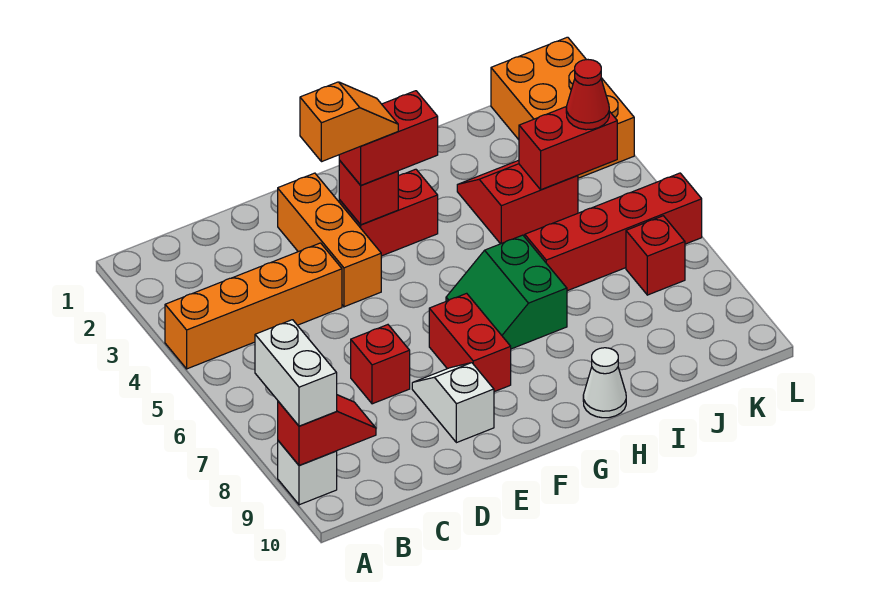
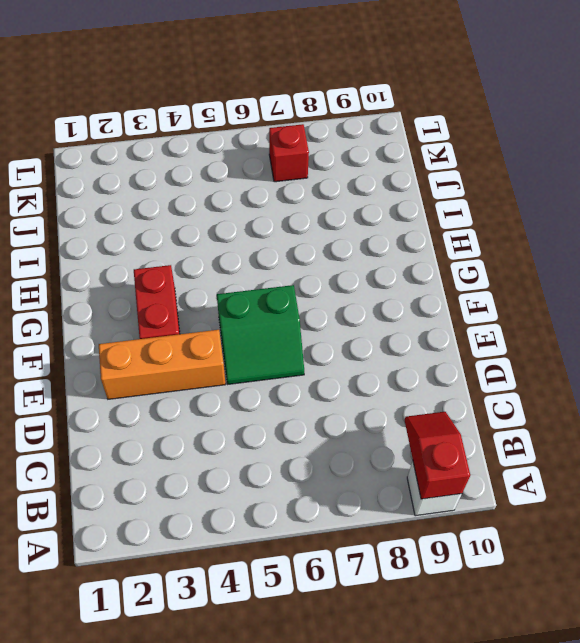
green slope E5:F6 level 1 top F -> green slope G6:H7 level 1 top H
none -> orange brick A4:D4 level 1
none -> red brick D7 level 1
none -> white slope E8:E9 level 1 top 9

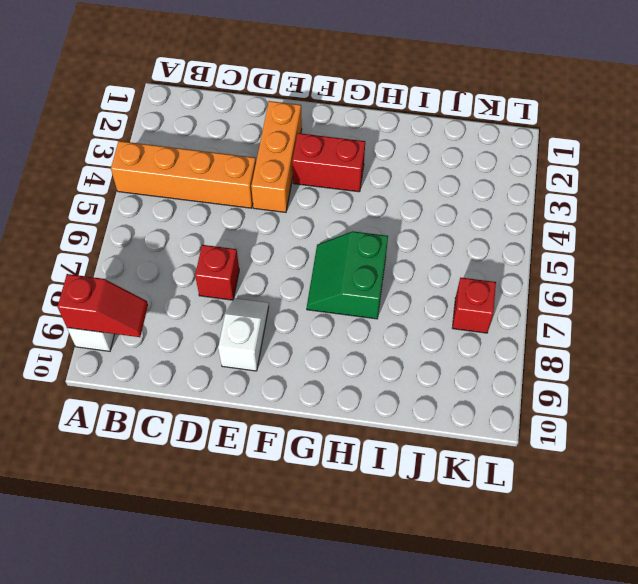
none -> red brick F7:F8 level 1
none -> white cone H10 level 1
none -> red slope I3:J4 level 1 top 4

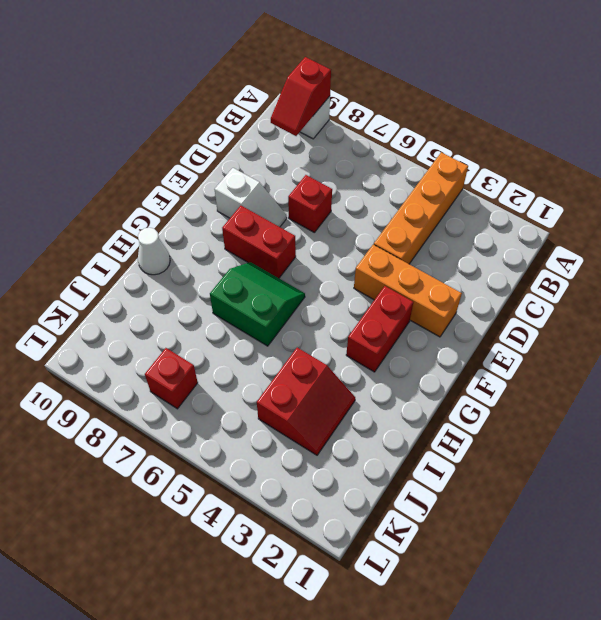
none -> red brick I6:L6 level 1
none -> orange brick K1:L3 level 1
none -> red brick F3 level 2

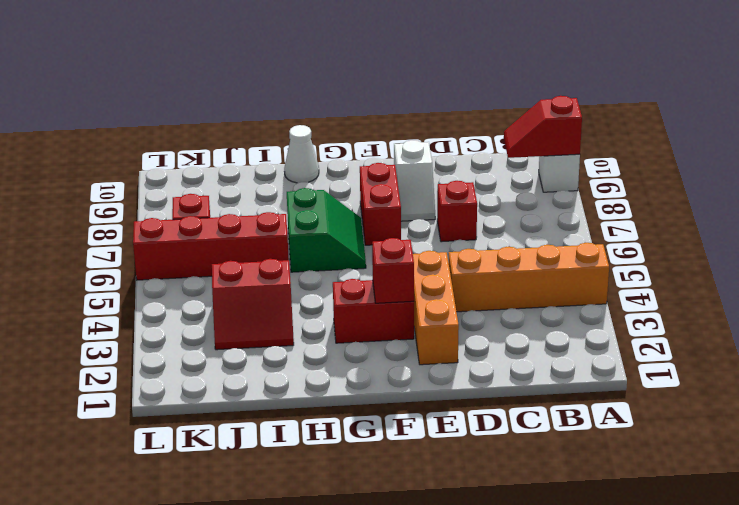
none -> orange brick K1:L3 level 1
none -> red brick J4:K4 level 2
none -> white brick A8:A9 level 3

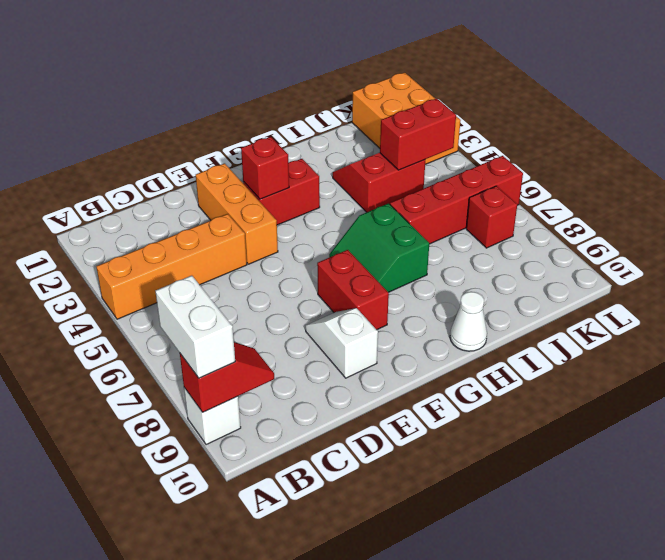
none -> red brick D7 level 1
none -> red brick F3:G3 level 3
none -> red cone K4 level 3

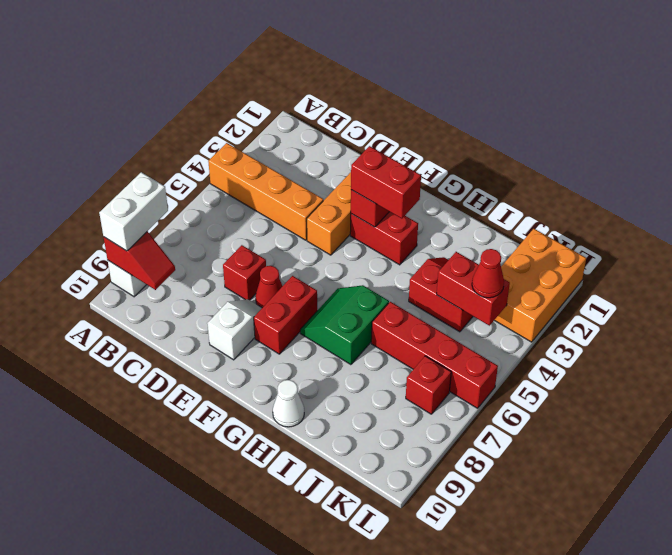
red cone E7 level 1 -> none
none -> orange slope E3:F3 level 4 top E

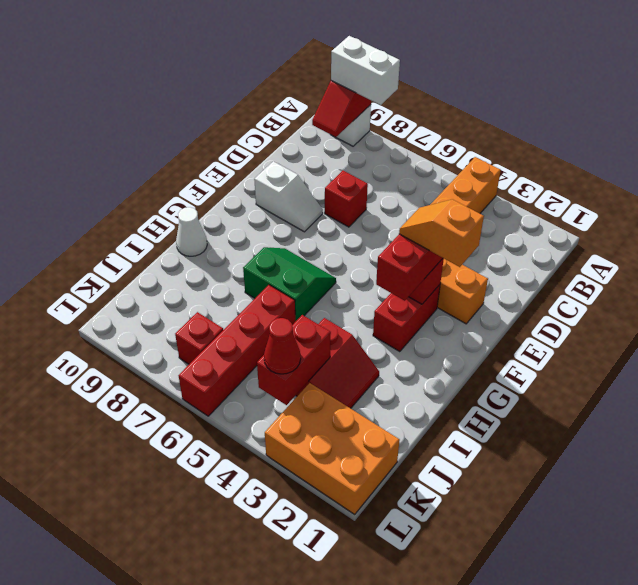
orange slope F2:F3 level 4 top 2 -> orange slope E3:F3 level 4 top E
none -> red brick F7:F8 level 1

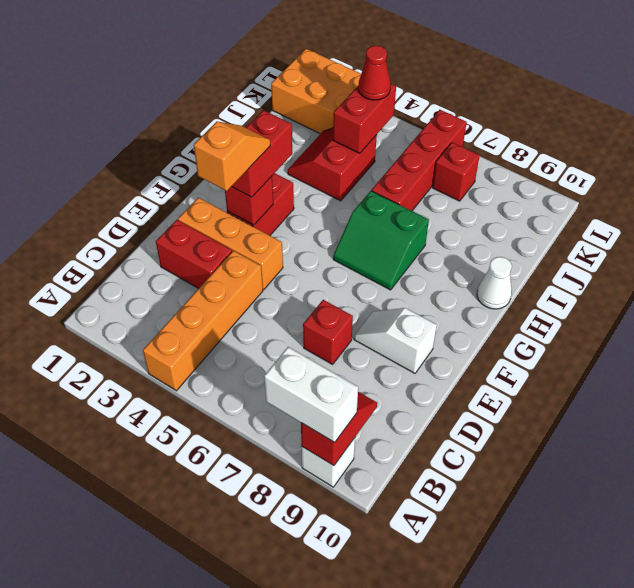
red brick D2:D3 level 1 -> red brick F7:F8 level 1

